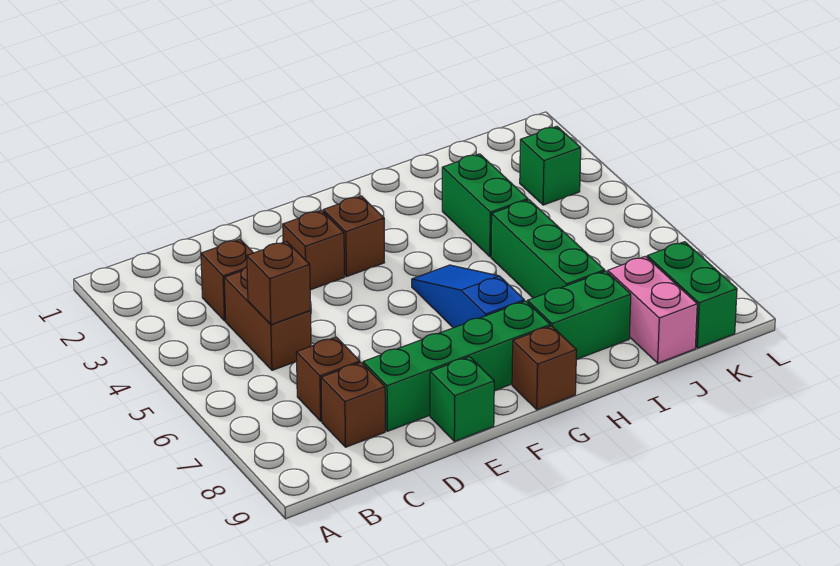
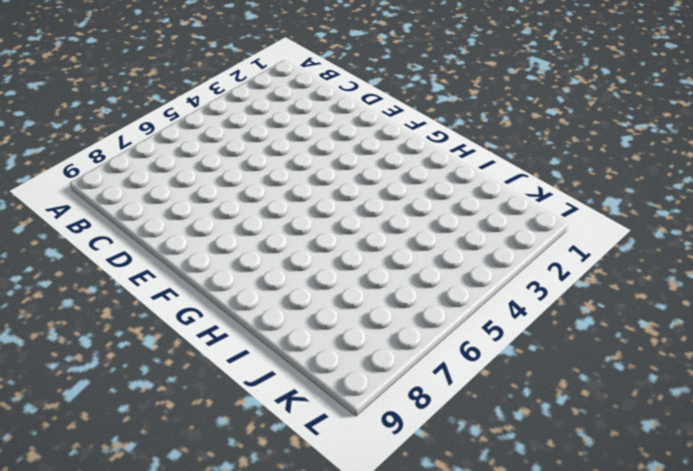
none -> brown brick C3 level 1
none -> brown brick C4:C5 level 1
none -> brown brick C7 level 1

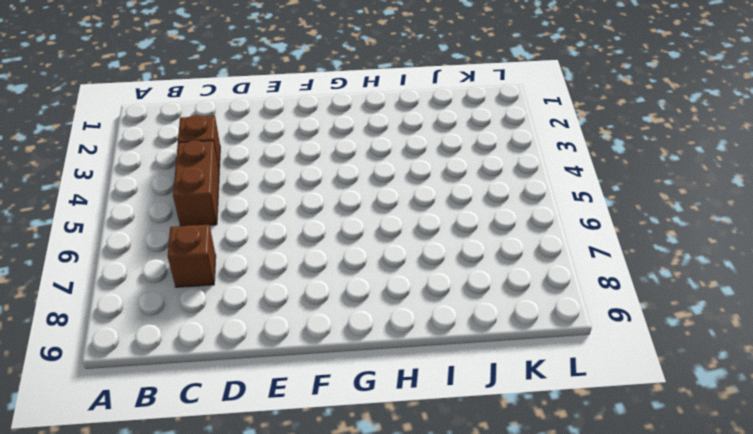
none -> brown brick C8 level 1
none -> green brick D8:G8 level 1
none -> brown brick E3 level 1

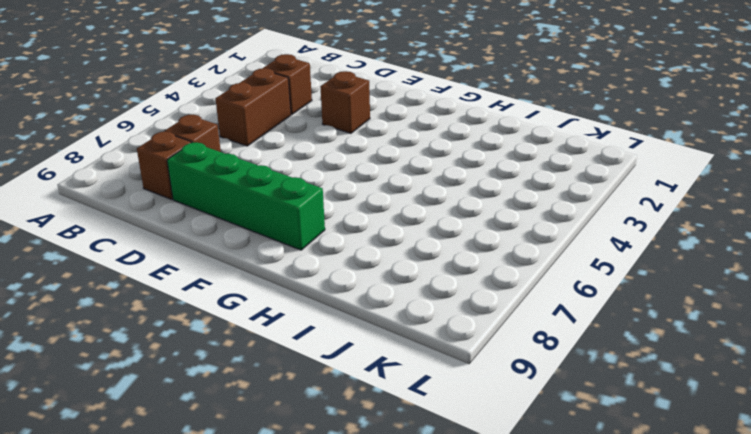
none -> green brick E9 level 1
none -> brown brick F3 level 1
none -> blue slope G5:G7 level 1 top 7

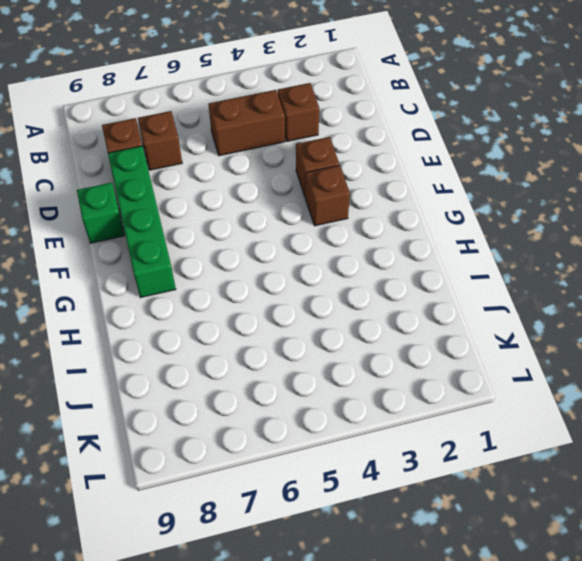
none -> blue slope G5:G7 level 1 top 7
none -> brown brick G9 level 1
none -> green brick H8:I8 level 1

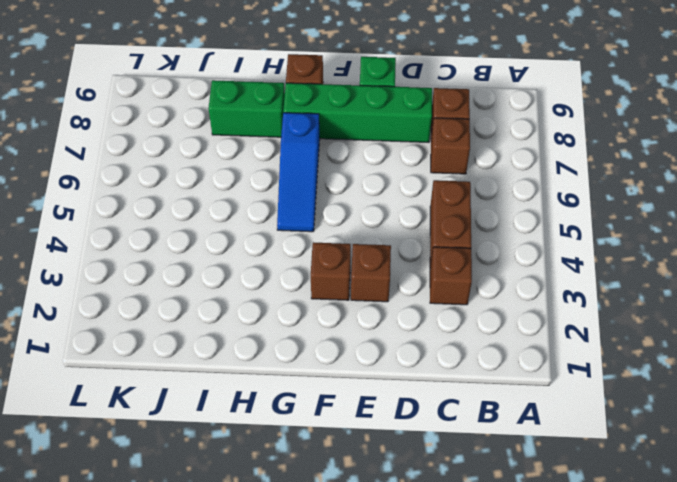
none -> green brick I3:I4 level 1
none -> green brick I5:I7 level 1
none -> pink brick J8:J9 level 1

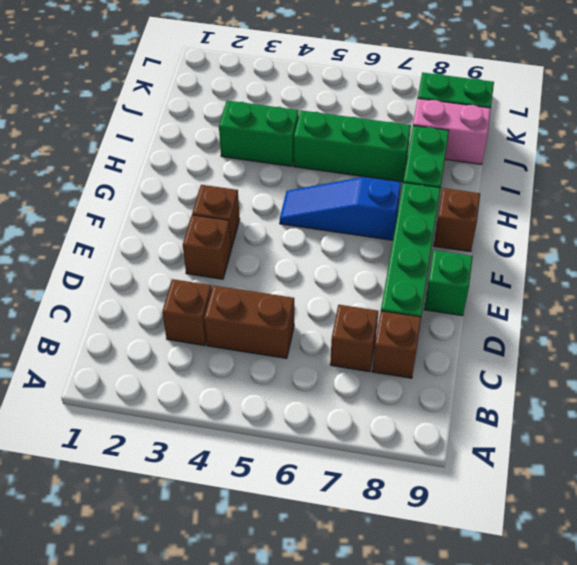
none -> green brick K3 level 1
none -> brown brick C5 level 2

